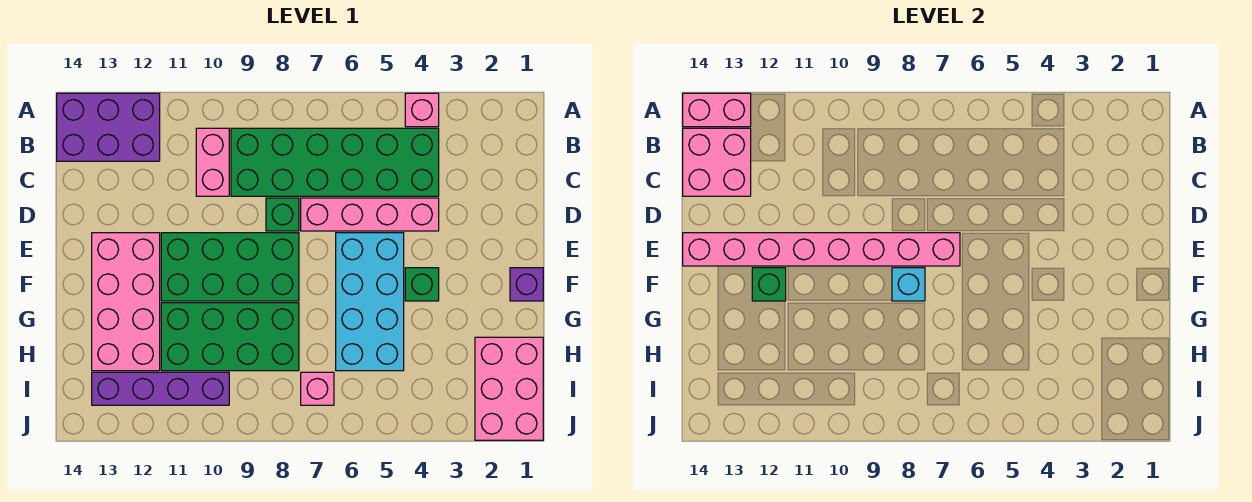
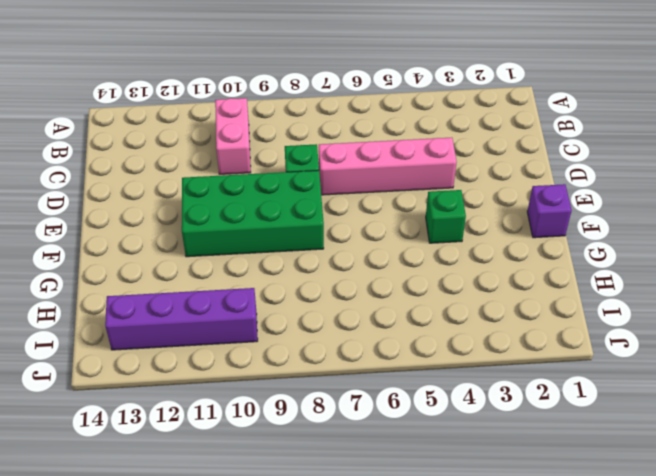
none -> pink brick A4 level 1
none -> purple brick A12:B14 level 1
none -> green brick B4:C9 level 1

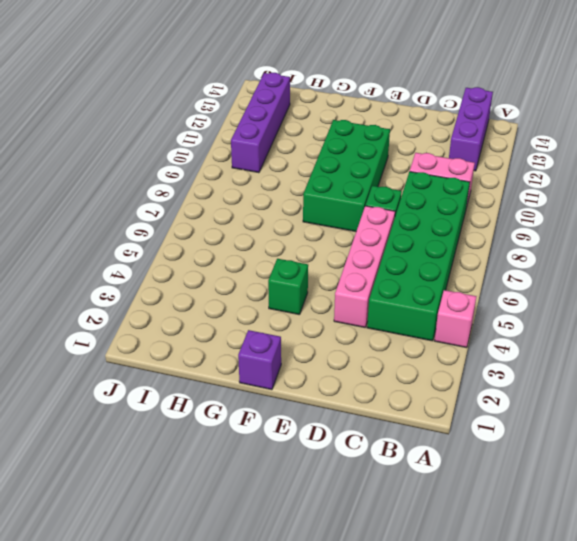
purple brick B12:B14 level 1 -> purple brick A12:B14 level 1
none -> cyan brick E5:H6 level 1
none -> pink brick E12:H13 level 1
none -> green brick G8:H11 level 1

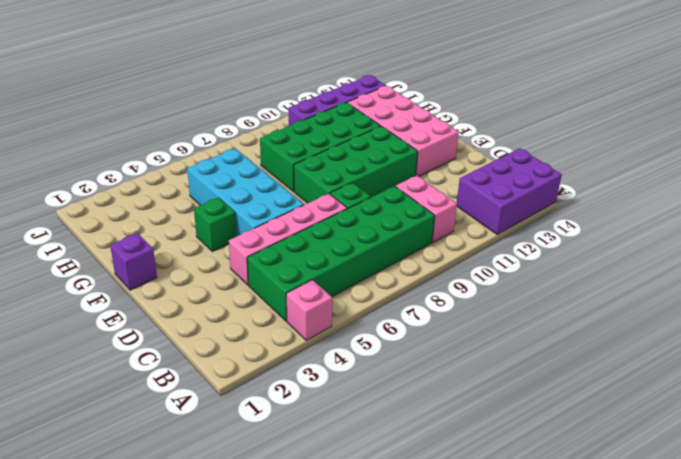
none -> pink brick H1:J2 level 1
none -> pink brick I7 level 1
none -> pink brick A13:A14 level 2

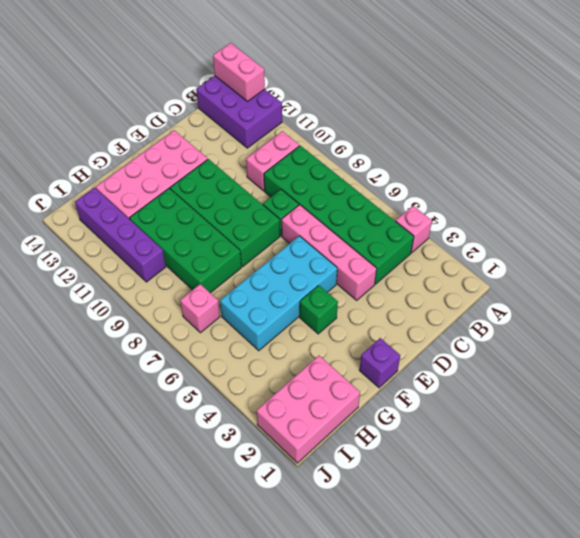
none -> pink brick B13:C14 level 2
none -> pink brick E7:E14 level 2
none -> cyan brick F8 level 2

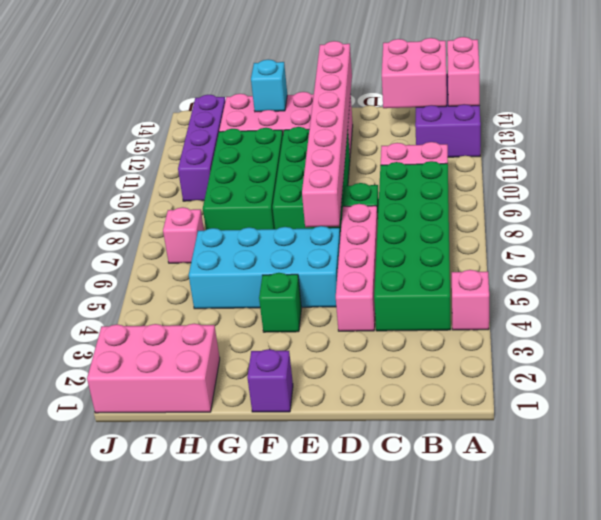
cyan brick G13 level 2 -> cyan brick F8 level 2
none -> green brick F12 level 2

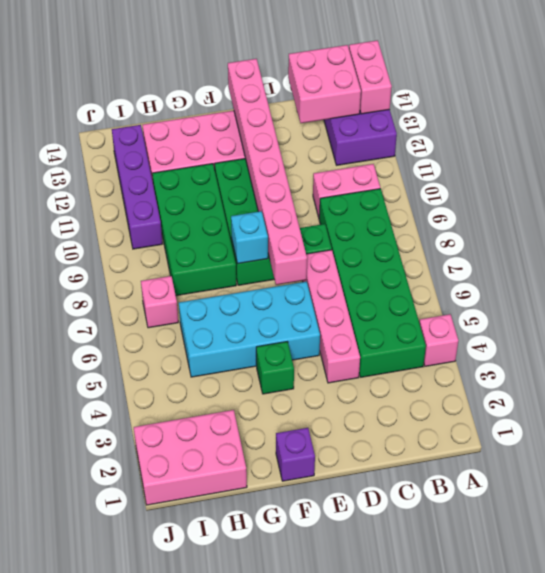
none -> green brick F12 level 2

